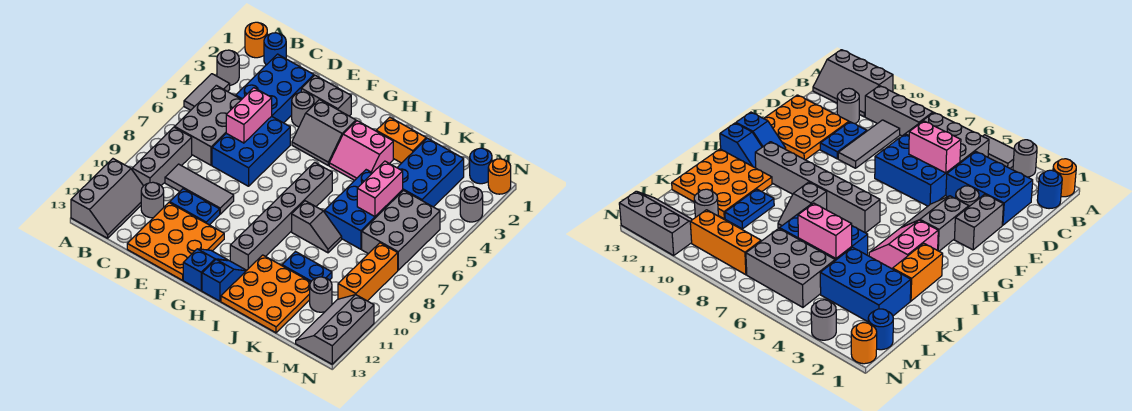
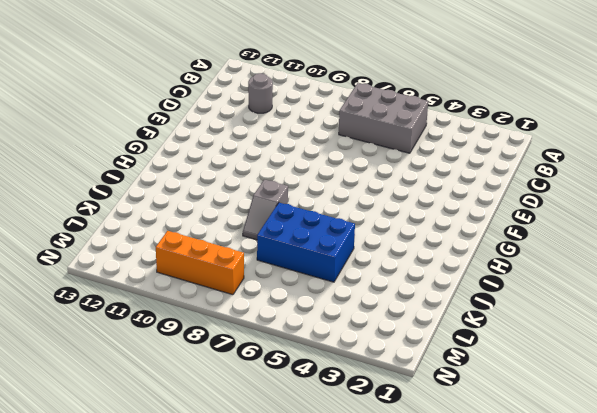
none -> orange round brick A1 level 1
none -> grey round brick A3 level 1
none -> grey tile A4:A5 level 1
none -> grey slope A11:B13 level 1 top A

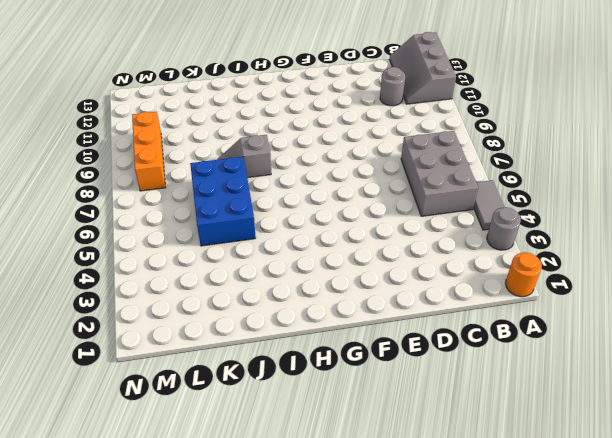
none -> blue round brick B1 level 1
none -> grey brick B8:B10 level 1
none -> blue brick C2:D4 level 1
none -> grey tile C9:E9 level 1

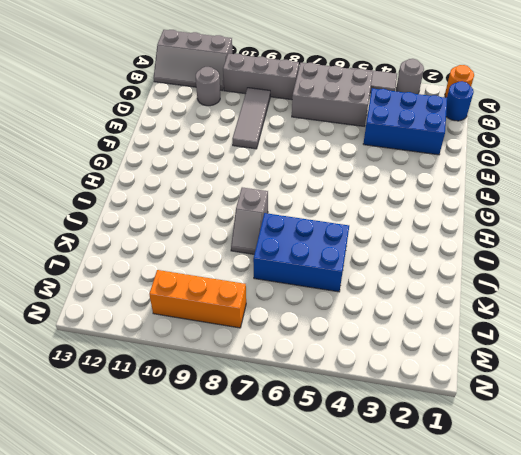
none -> blue brick D5:E7 level 1
none -> blue plate D10:E10 level 1
none -> orange plate D11:F13 level 1
none -> grey brick E2:F2 level 1

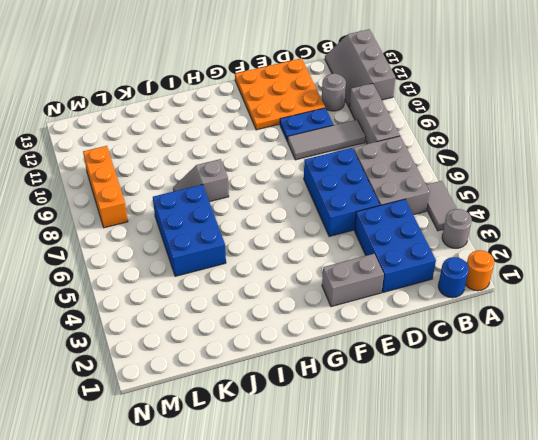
none -> grey round brick E3 level 1
none -> grey slope F3:G4 level 1 top 3
none -> blue slope G12:G13 level 1 top 13
none -> pink slope H3:I4 level 1 top 3

